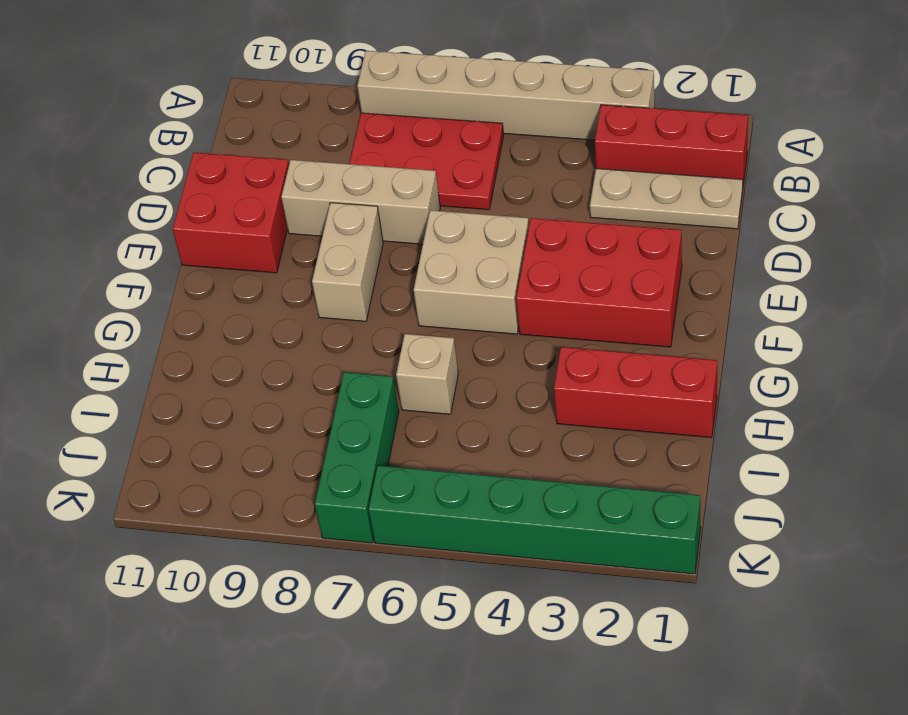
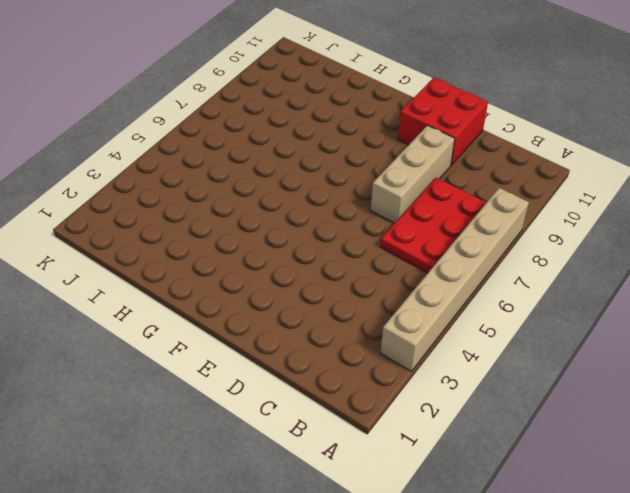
none -> red brick B1:B3 level 1
none -> tan plate C1:C3 level 1
none -> red brick E2:F4 level 1

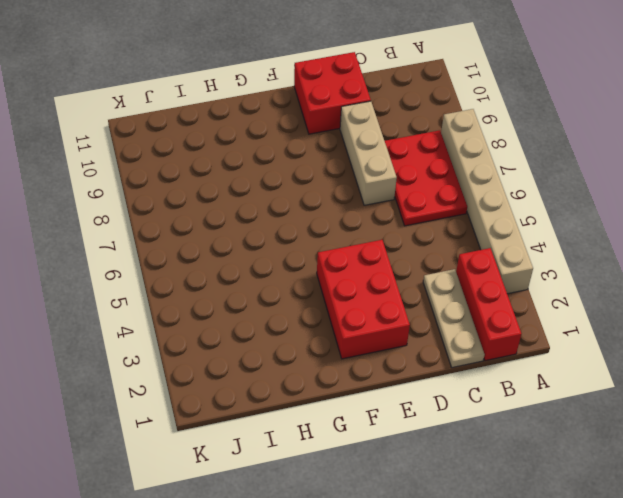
none -> tan brick E5:F6 level 1
none -> tan brick E8:F8 level 1
none -> red brick H1:H3 level 1

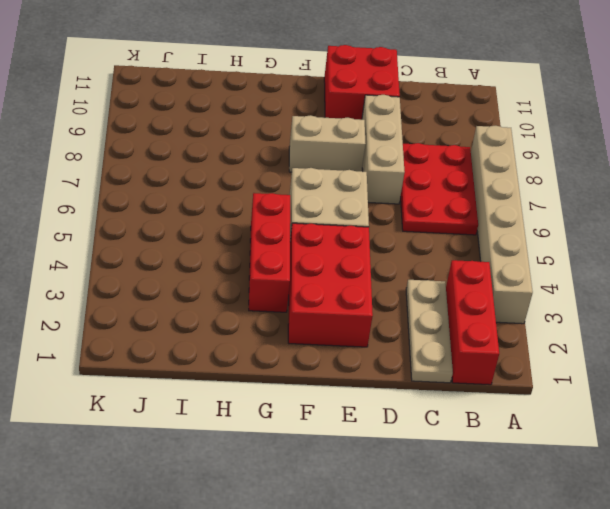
red brick G3:G5 level 1 -> red brick H1:H3 level 1
none -> tan brick H6 level 1
none -> green brick I7:K7 level 1
none -> green brick K1:K6 level 1

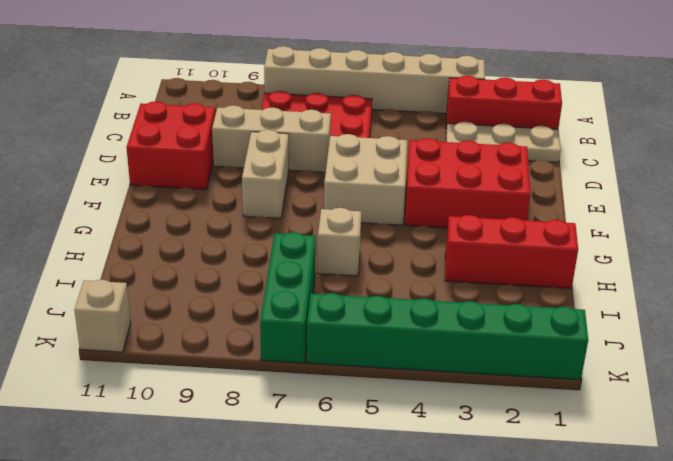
tan brick K11 level 1 -> none

